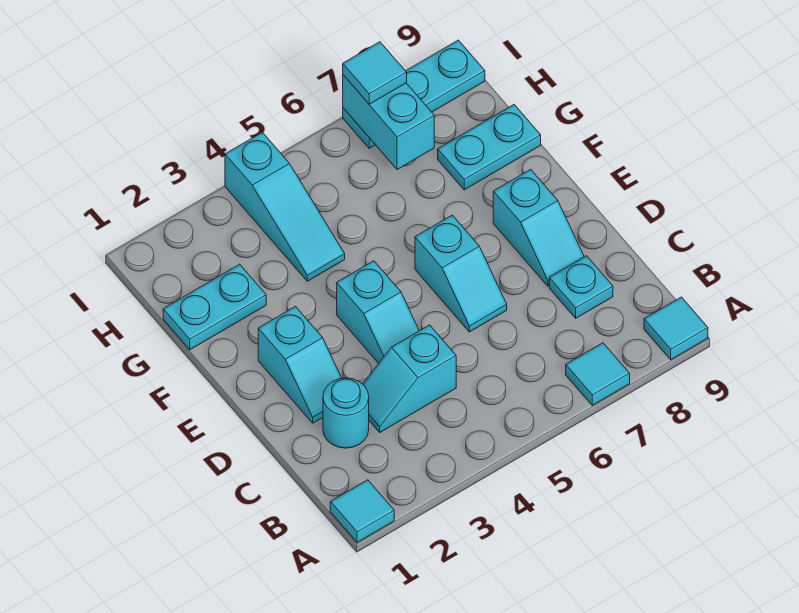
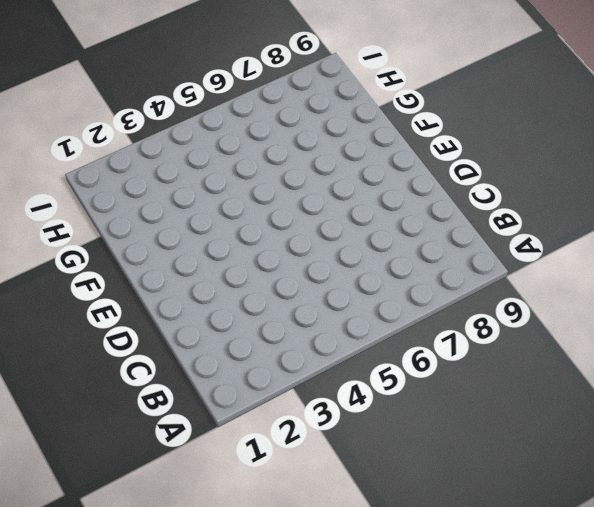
none -> cyan tile A1 level 1
none -> cyan tile A7 level 1
none -> cyan tile A9 level 1

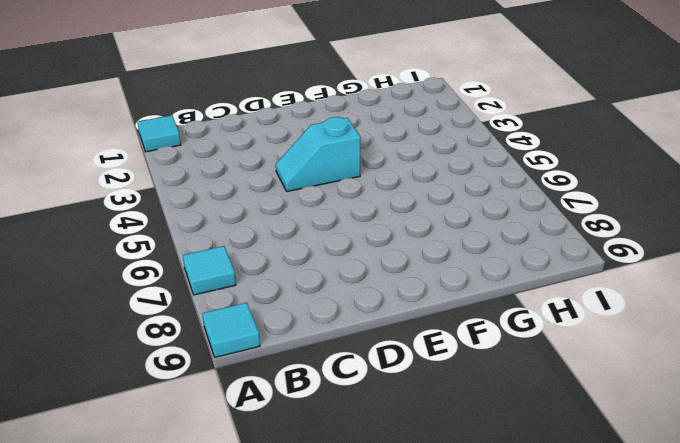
none -> cyan round brick C2 level 1
none -> cyan slope C3:C4 level 1 top 4
none -> cyan plate C8 level 1

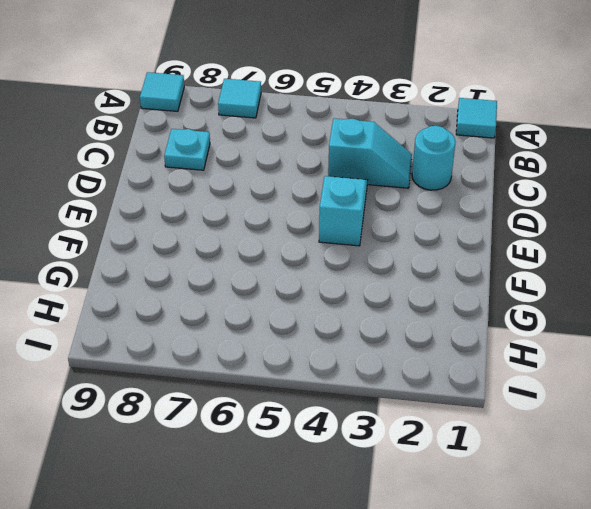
none -> cyan slope D2:E2 level 1 top E
none -> cyan slope D6:E6 level 1 top E
none -> cyan slope D8:E8 level 1 top E

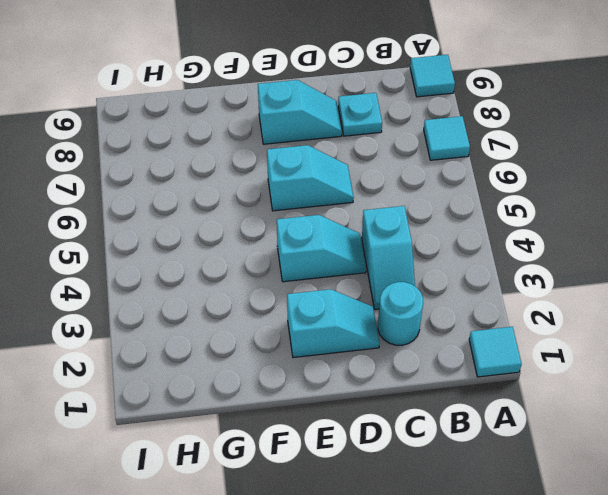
none -> cyan plate G1:G2 level 1
none -> cyan slope G4:I4 level 1 top I
none -> cyan plate G8:G9 level 1

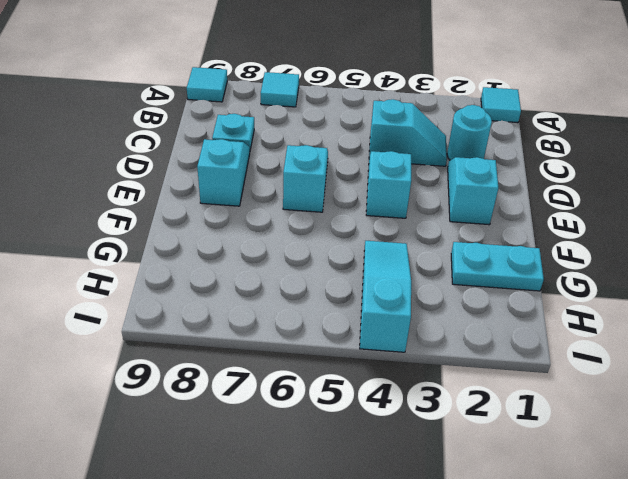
none -> cyan plate G8:G9 level 1
none -> cyan plate I7:I9 level 1
none -> cyan brick H7:I7 level 2

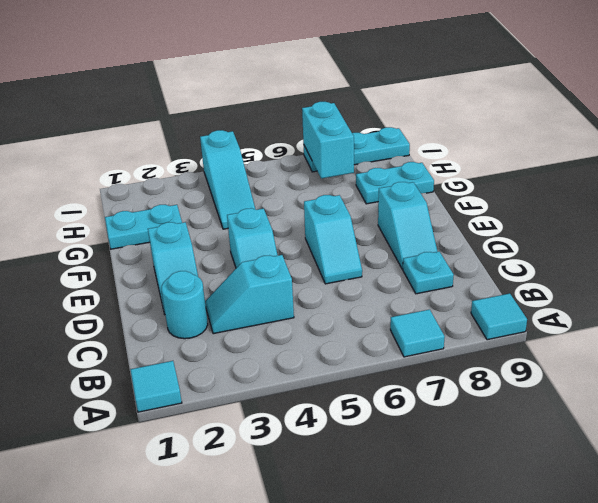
none -> cyan tile I7 level 3

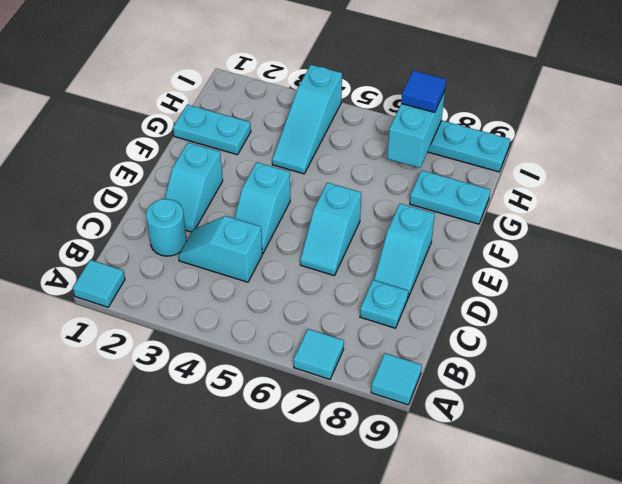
blue tile I7 level 3 -> cyan tile I7 level 3

